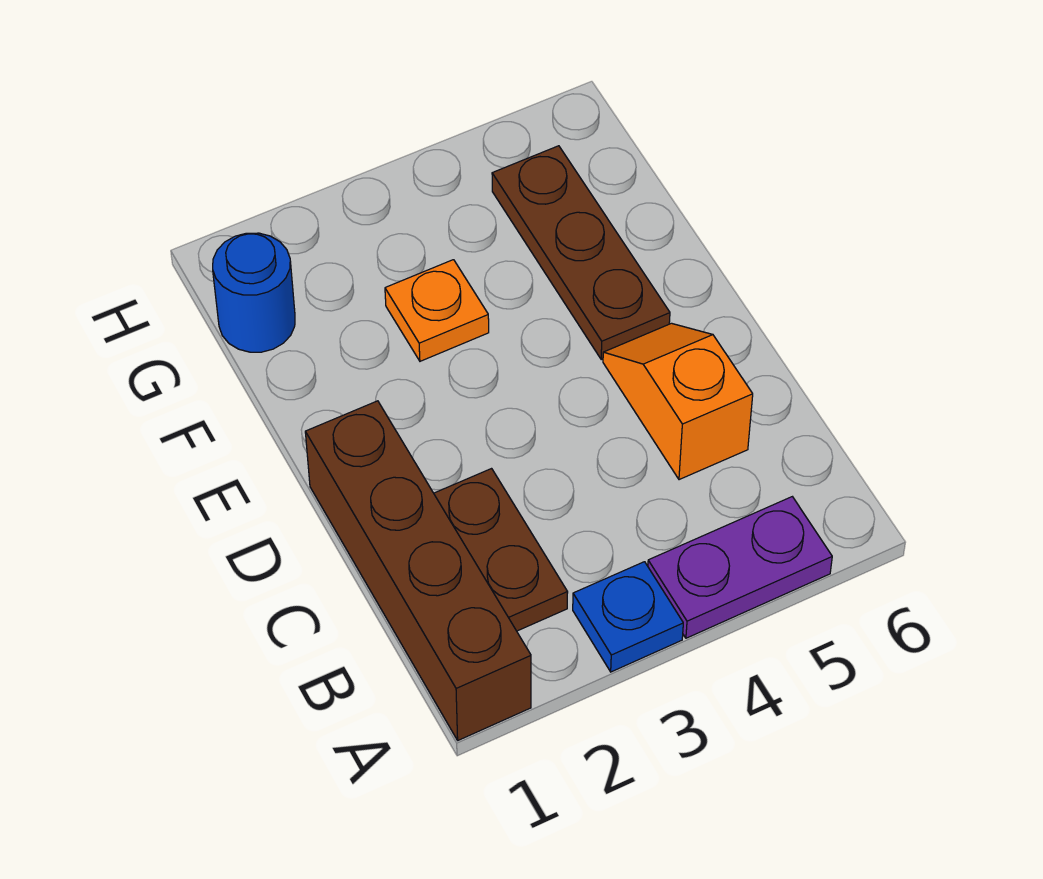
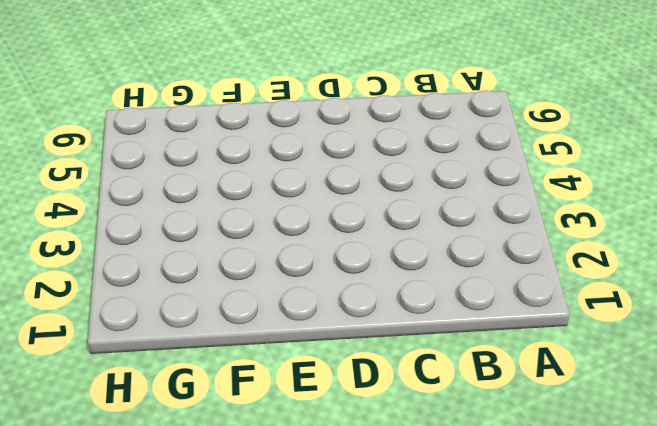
none -> brown brick A1:D1 level 1
none -> blue plate A3 level 1

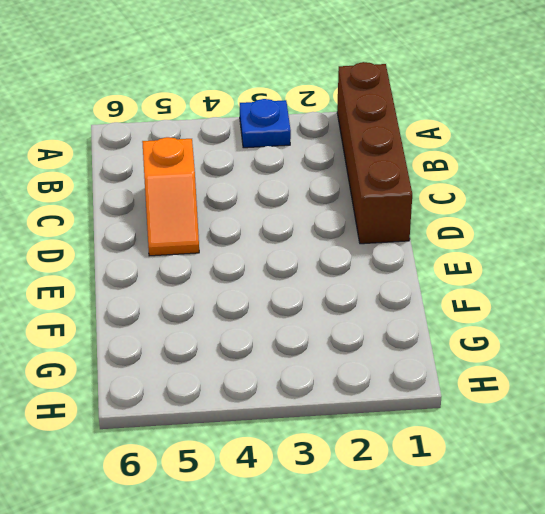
none -> purple plate A4:A5 level 1
none -> brown plate B2:C2 level 1

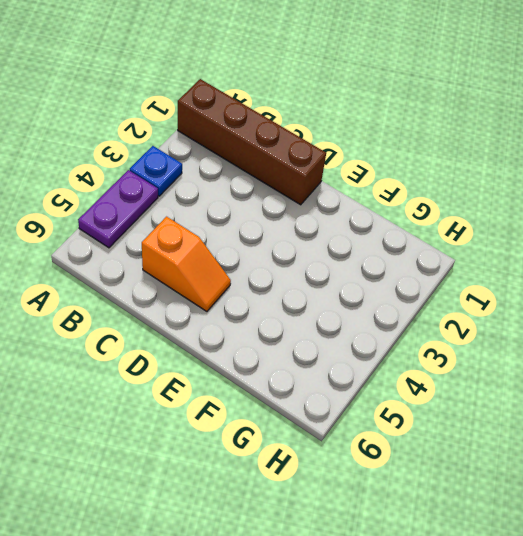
none -> brown plate B2:C2 level 1
none -> brown plate E5:G5 level 1

